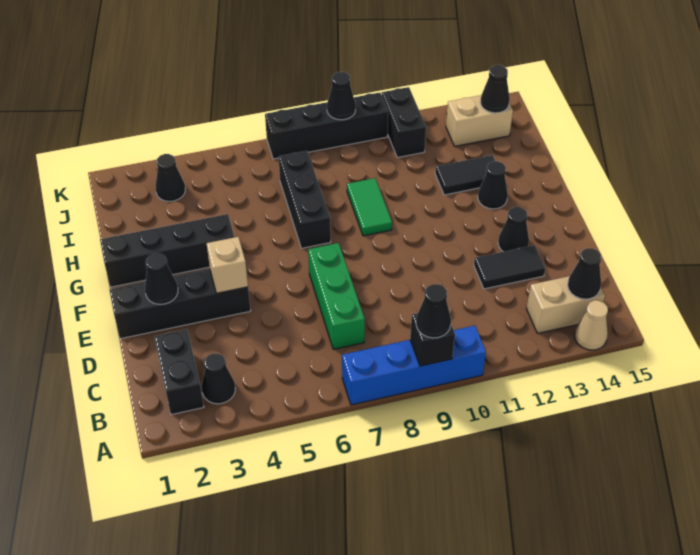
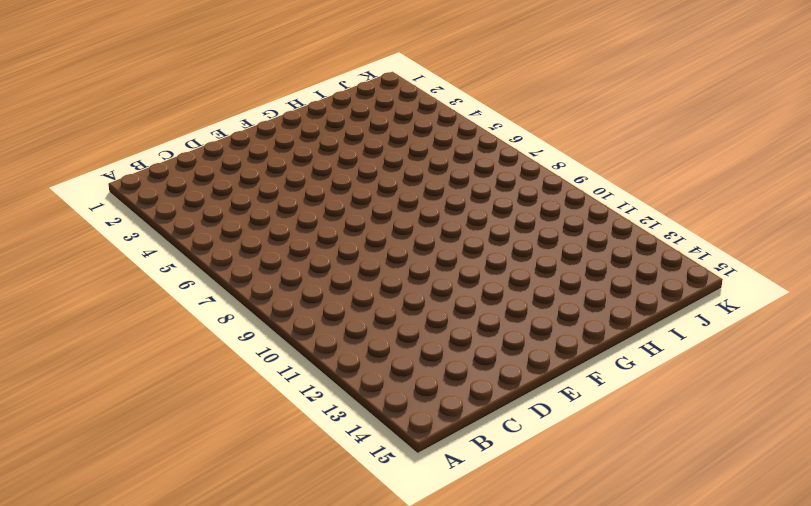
none -> blue brick A7:A10 level 1
none -> tan cone A14 level 1
none -> black brick B2:C2 level 1

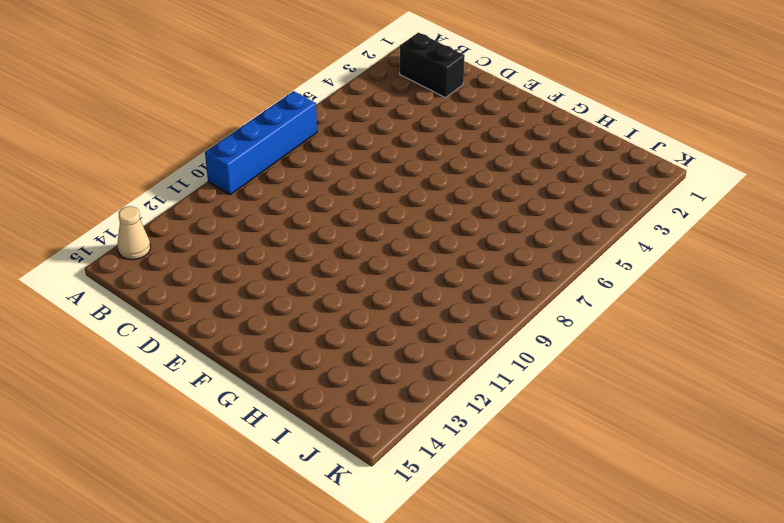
none -> black cone B3 level 1
none -> tan brick B13:B14 level 1
none -> green brick C7:E7 level 1

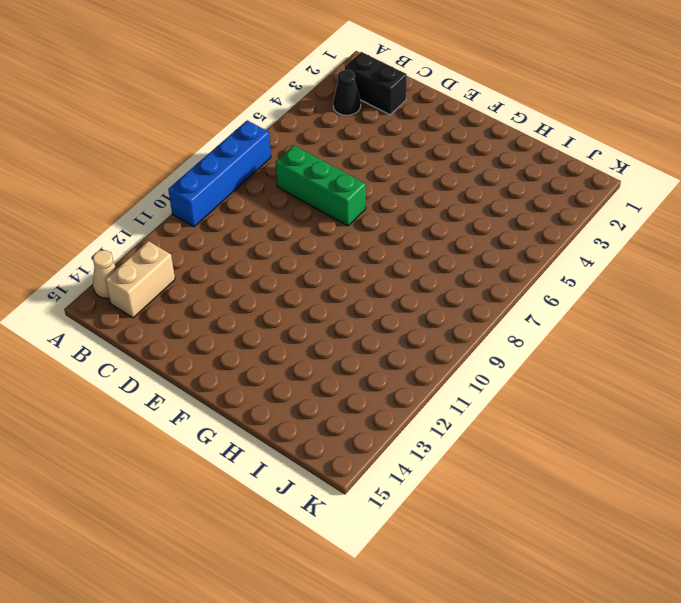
none -> black tile D12:D13 level 1
none -> black brick E1:E4 level 1
none -> black cone E13 level 1

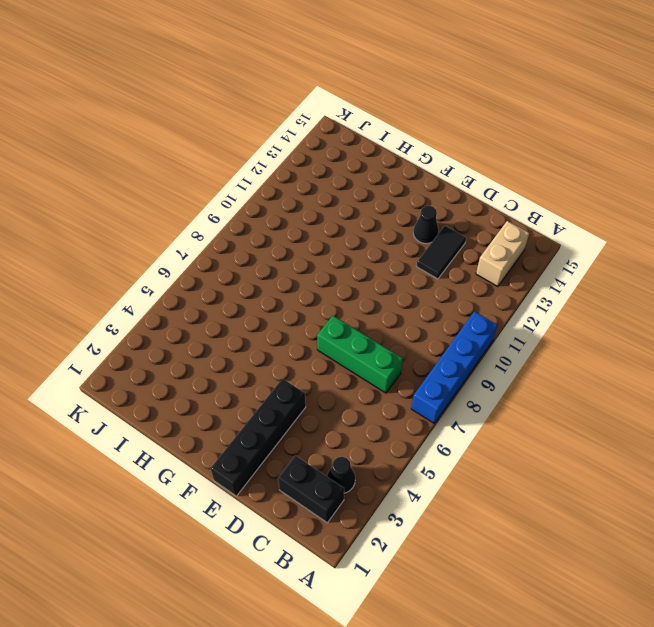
none -> tan cone A14 level 1
none -> black brick G1:G4 level 1
none -> black brick G7:I7 level 1

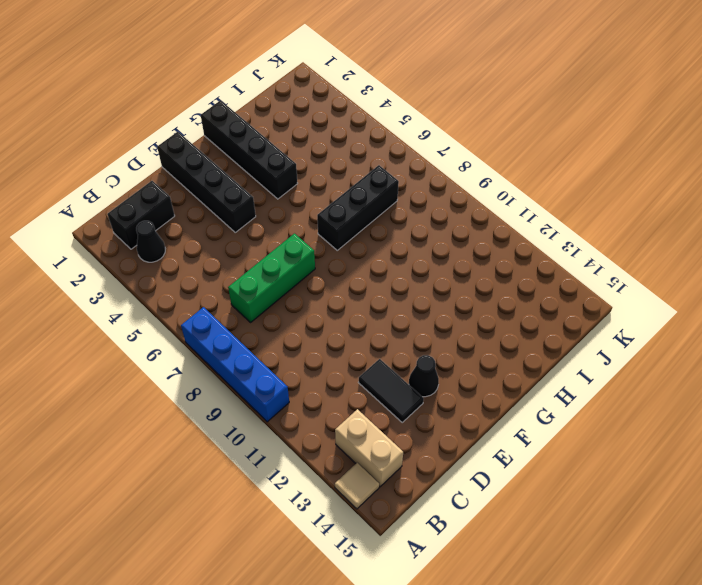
tan tile A14 level 1 -> tan cone A14 level 1
none -> green tile G9:H9 level 1
none -> black cone G13 level 1
none -> black tile H12:H13 level 1

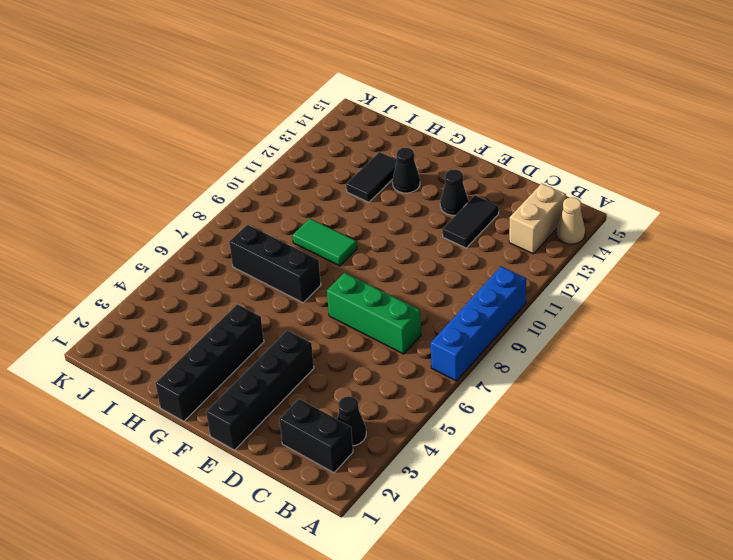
none -> black cone J3 level 1
none -> black brick J11:K11 level 1
none -> tan brick J13:J14 level 1

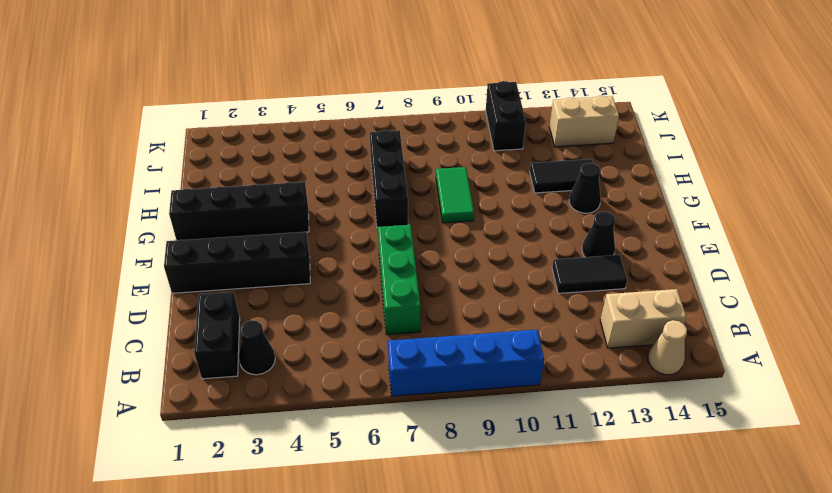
none -> black cone J3 level 1
none -> black brick K7:K10 level 1
none -> black brick A9 level 2

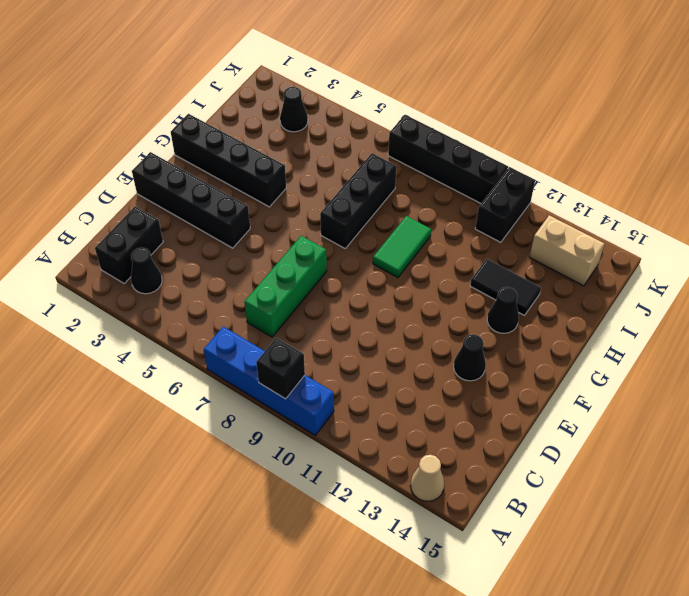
none -> tan brick B13:B14 level 1
none -> black tile D12:D13 level 1
none -> black cone B14 level 2

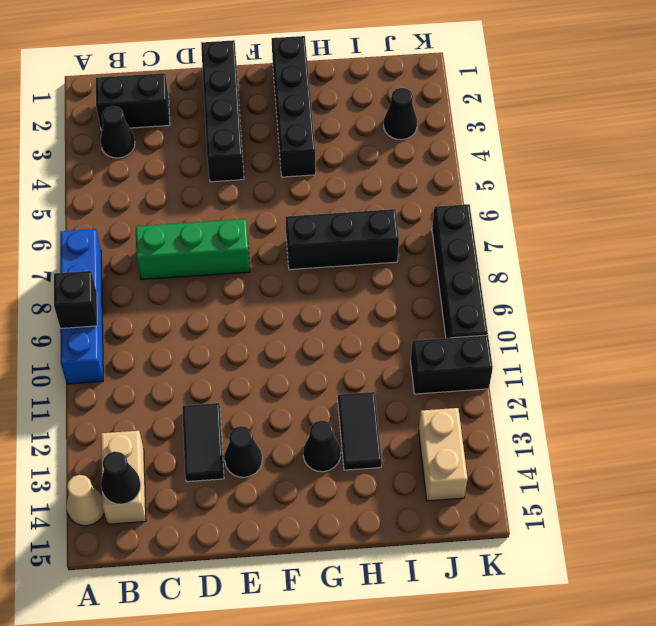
none -> green tile G9:H9 level 1
none -> black cone E2 level 2
none -> tan brick E4 level 2

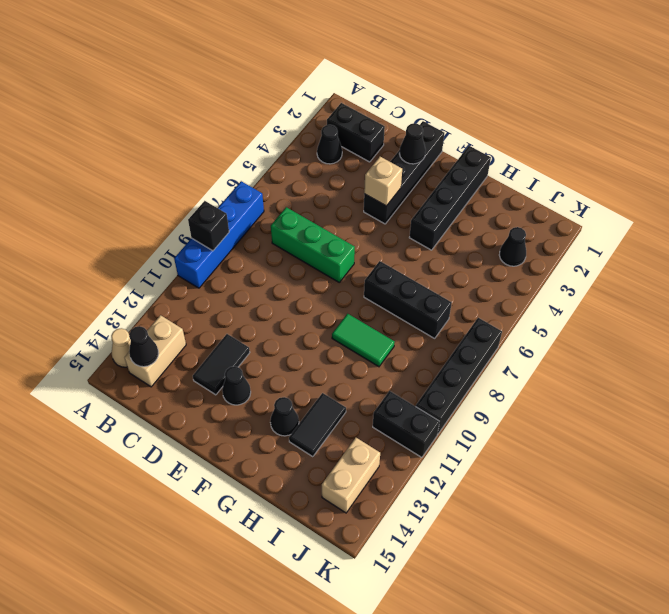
none -> black cone J14 level 2
none -> black cone K9 level 2
none -> black cone A9 level 3

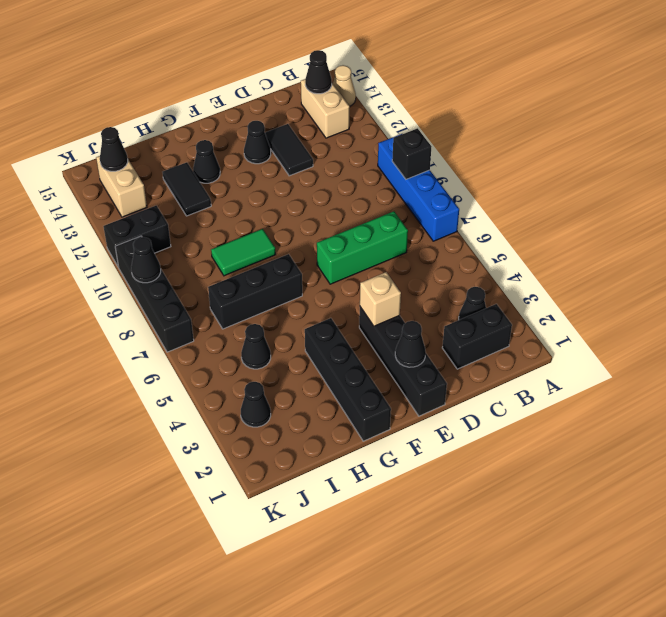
black cone I5 level 1 -> black cone A9 level 3

